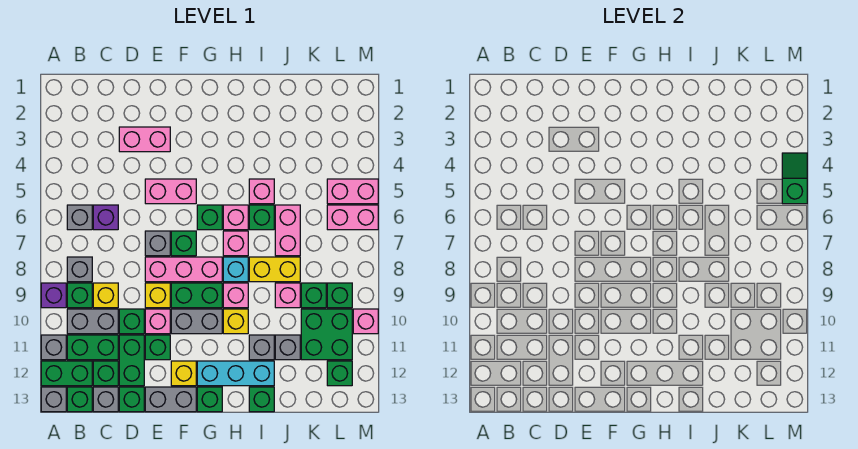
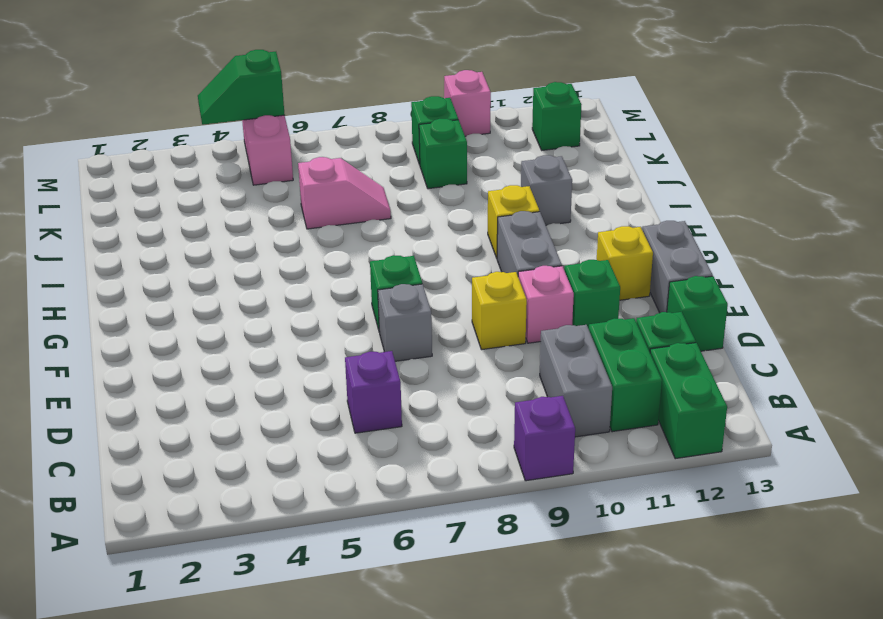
pink slope J6:J7 level 1 top 6 -> pink brick J6:J7 level 1
none -> grey brick A11 level 1
none -> grey brick A13 level 1
none -> grey brick B6 level 1
none -> grey brick B8 level 1

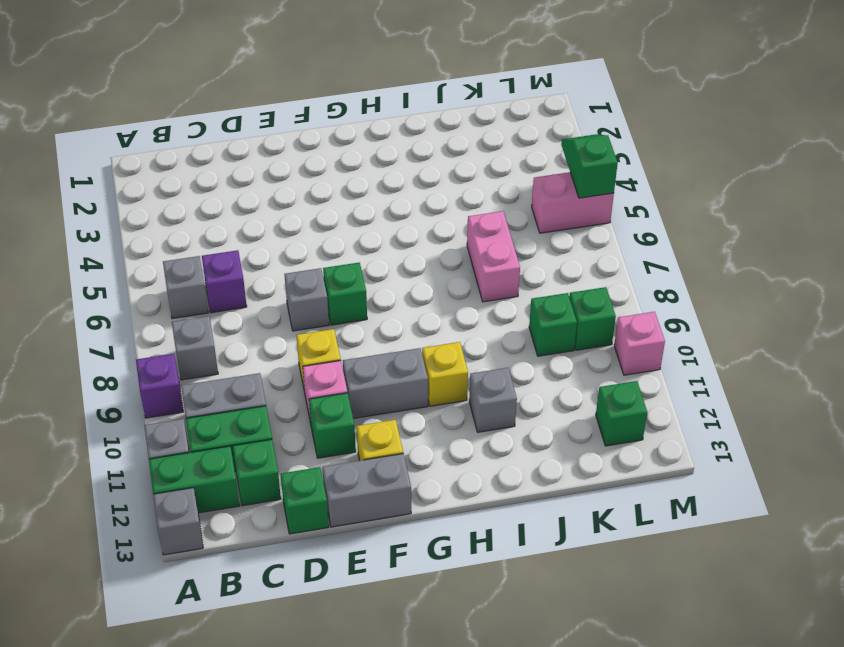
none -> green brick B9 level 1
none -> green brick B13 level 1
none -> yellow brick C9 level 1
none -> grey brick C13 level 1

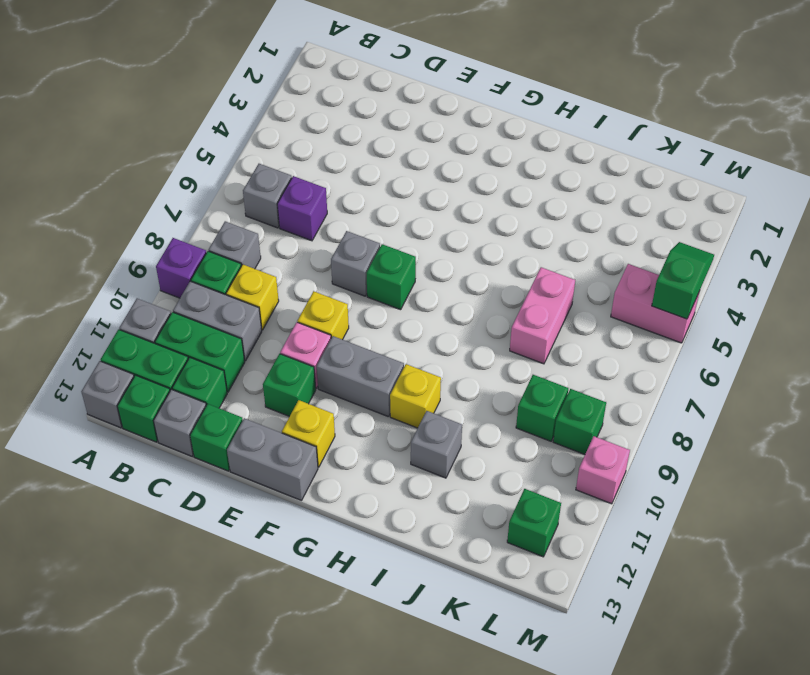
none -> pink brick D3:E3 level 1
none -> green brick D10 level 1
none -> green brick D11:D12 level 1
none -> pink brick E5:F5 level 1

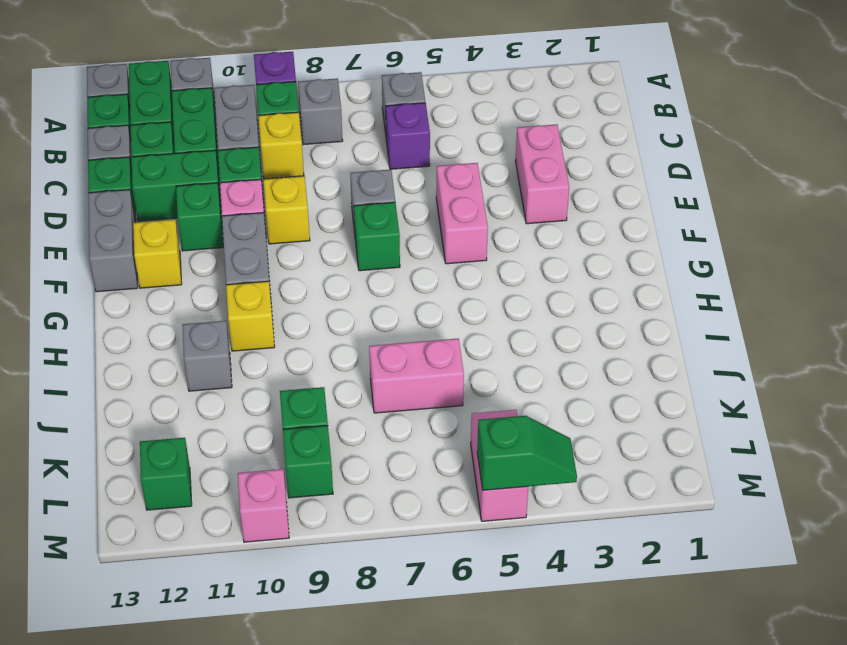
none -> pink brick E8:G8 level 1
none -> green brick F9:G9 level 1
none -> green brick G6 level 1
none -> cyan brick G12:I12 level 1

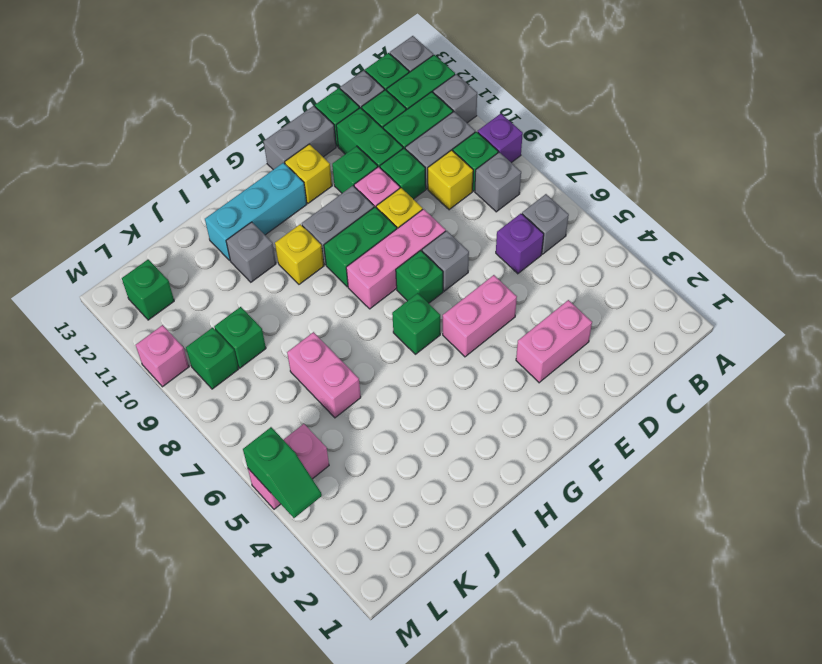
none -> green brick G13 level 1
none -> pink brick H6 level 1
none -> pink brick H7 level 1
none -> cyan brick H8 level 1

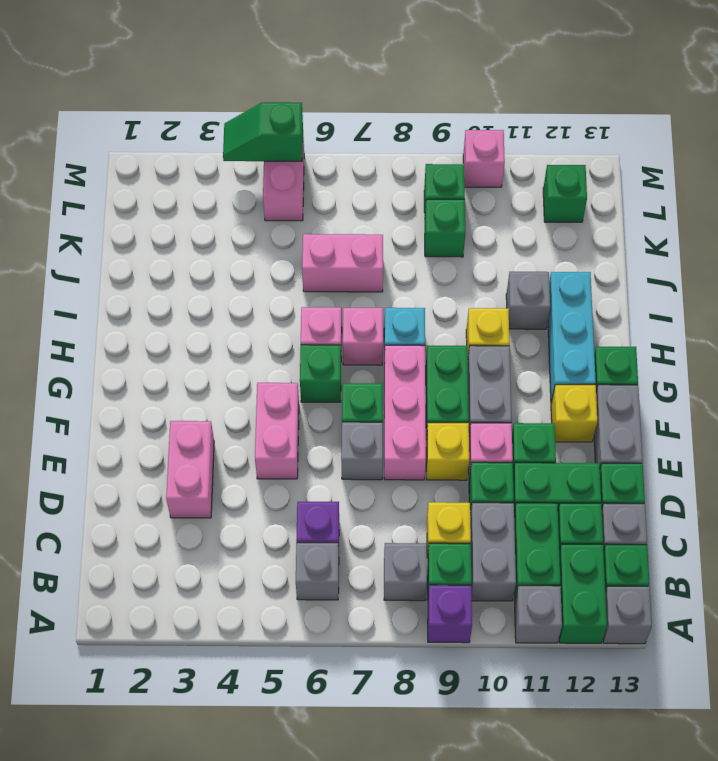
none -> pink brick H9 level 1
none -> pink brick I5 level 1
none -> green brick I6 level 1
none -> yellow brick I8:J8 level 1

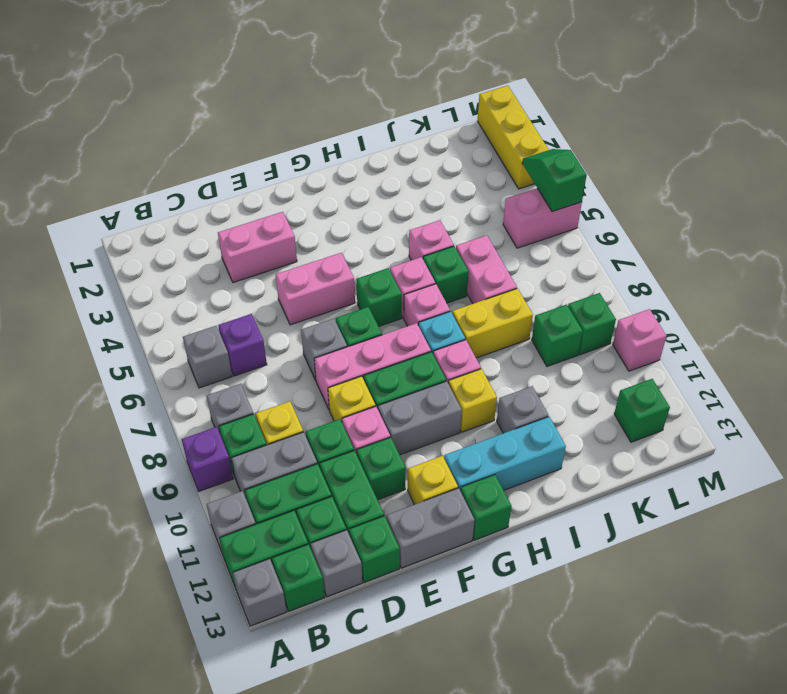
yellow brick M1:M3 level 1 -> none
none -> green brick I13 level 1
none -> pink brick J9 level 1
none -> grey brick J11 level 1
none -> green brick K10:L11 level 1

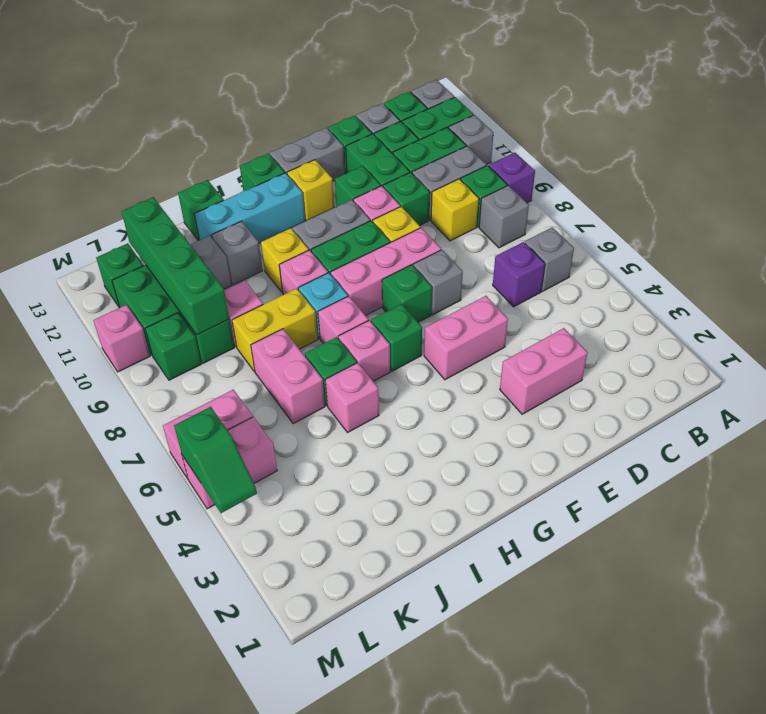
green brick K9:K12 level 2 -> none

